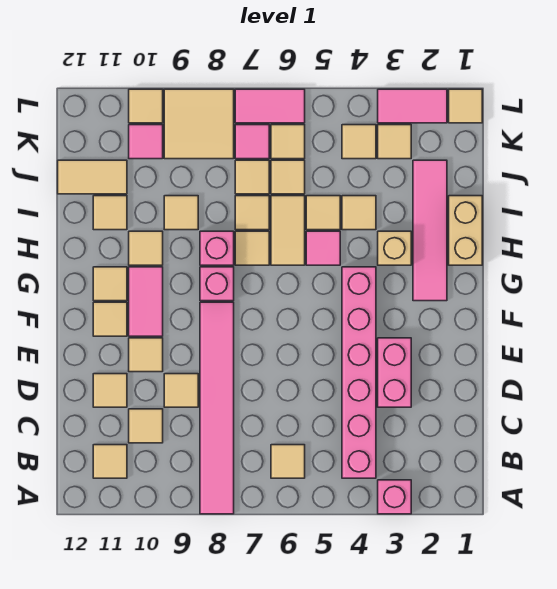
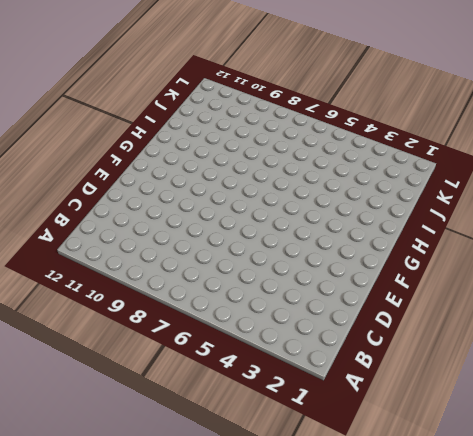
none -> pink brick A3 level 1
none -> pink tile A8:F8 level 1
none -> pink brick B4:G4 level 1
none -> tan tile B6 level 1

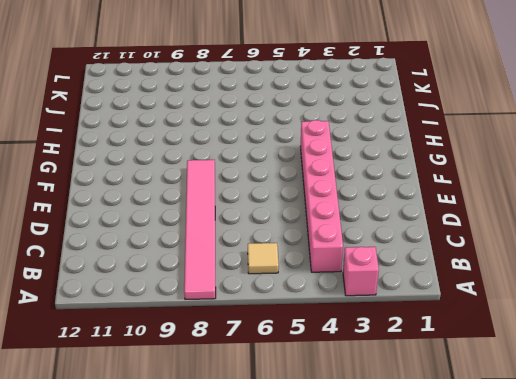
none -> tan tile B11 level 1
none -> tan tile C10 level 1
none -> pink brick D3:E3 level 1
none -> tan tile D9 level 1

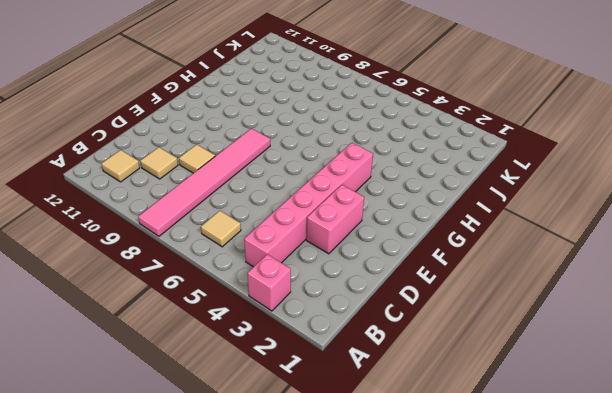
none -> tan tile D11 level 1
none -> tan tile E10 level 1
none -> pink tile F10:G10 level 1
none -> tan tile F11 level 1

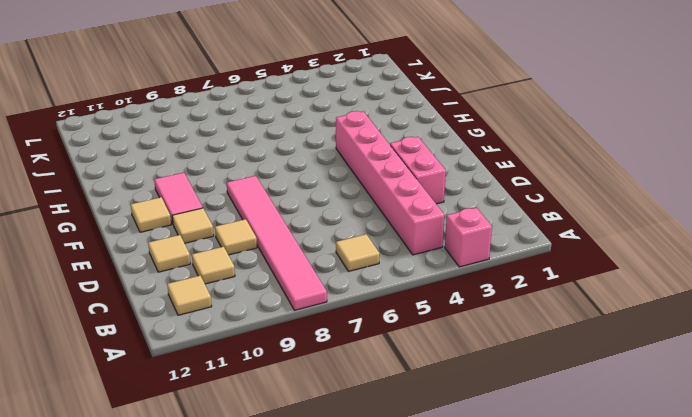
none -> pink tile G2:J2 level 1
none -> pink brick G8 level 1
none -> tan tile G11 level 1
none -> tan brick H1:I1 level 1

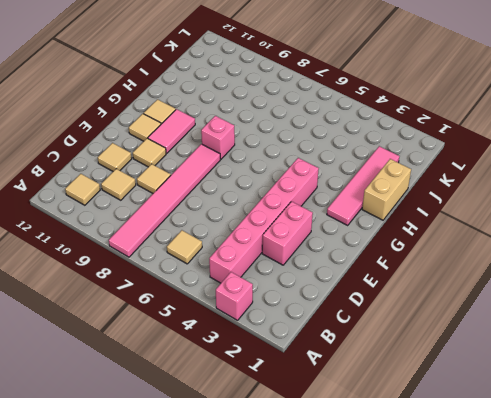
none -> tan brick H3 level 1
none -> pink tile H5 level 1
none -> tan tile H6:I6 level 1
none -> tan tile H7 level 1

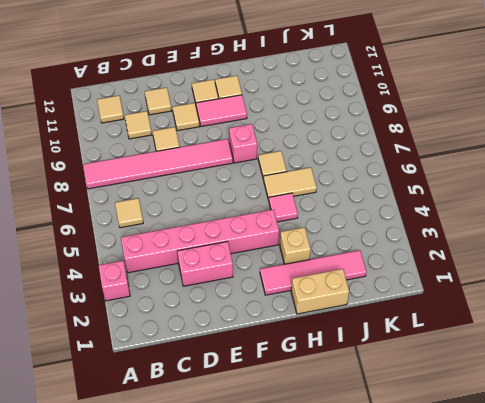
none -> pink brick H8 level 1
none -> tan tile H10 level 1
none -> tan tile I4 level 1
none -> tan tile I5 level 1

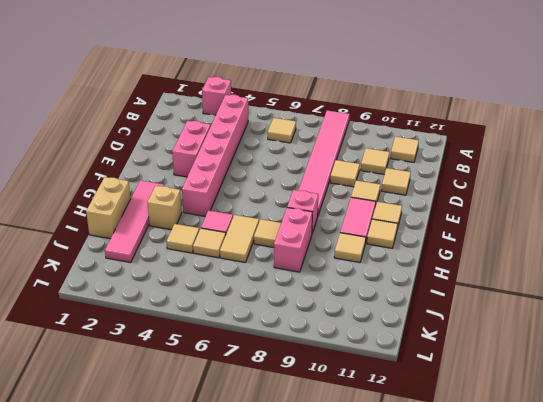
pink brick H8:I8 level 1 -> pink brick H8 level 1
none -> tan tile I7 level 1
none -> tan tile I9 level 1
none -> tan tile I11 level 1
none -> tan tile J6 level 1

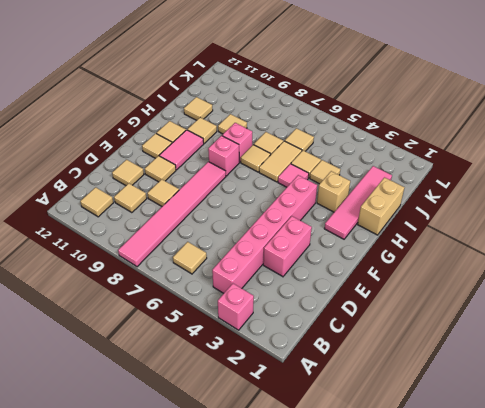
none -> tan tile J7 level 1
none -> tan tile J11:J12 level 1
none -> tan tile K3 level 1
none -> tan tile K4 level 1

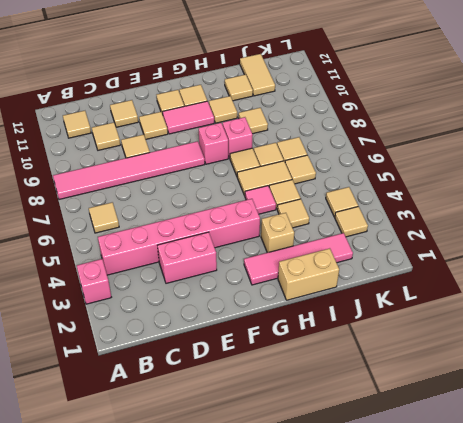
none -> tan tile K6 level 1
none -> pink tile K7 level 1
none -> tan tile K8:L9 level 1
none -> pink tile K10 level 1

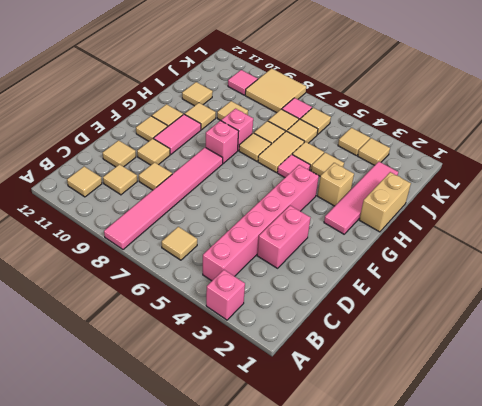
none -> tan tile J11:J12 level 1
none -> tan tile L1 level 1
none -> pink tile L2:L3 level 1
none -> pink tile L6:L7 level 1

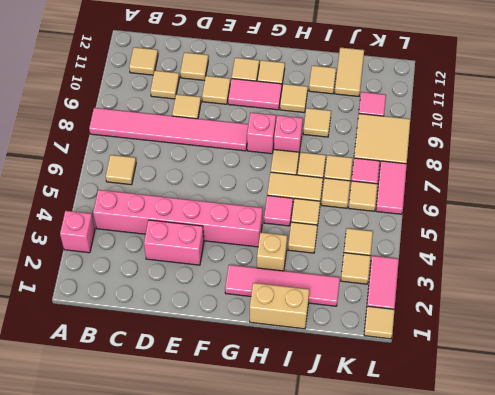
none -> tan tile L10 level 1

